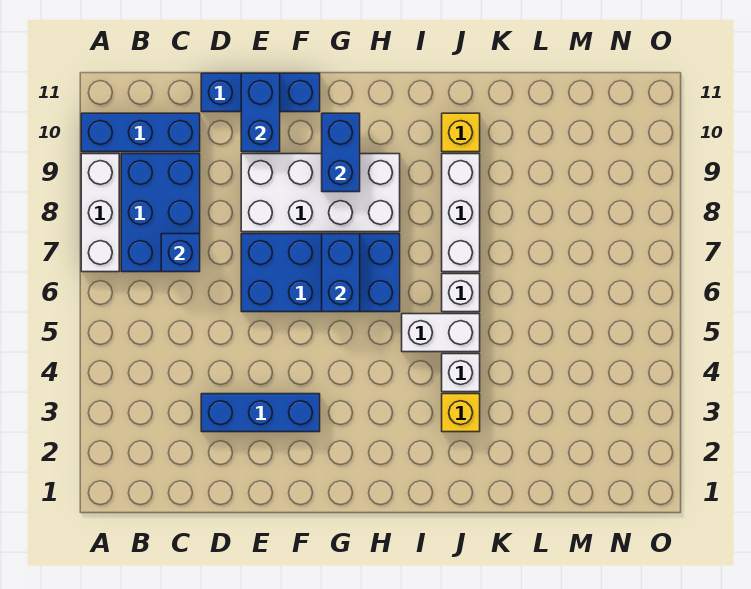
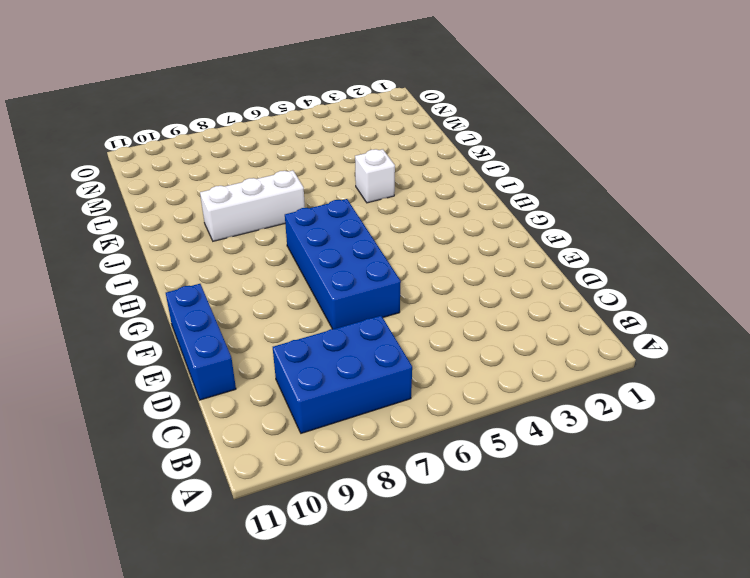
none -> white brick A7:A9 level 1
none -> blue brick A10:C10 level 1
none -> blue brick D3:F3 level 1

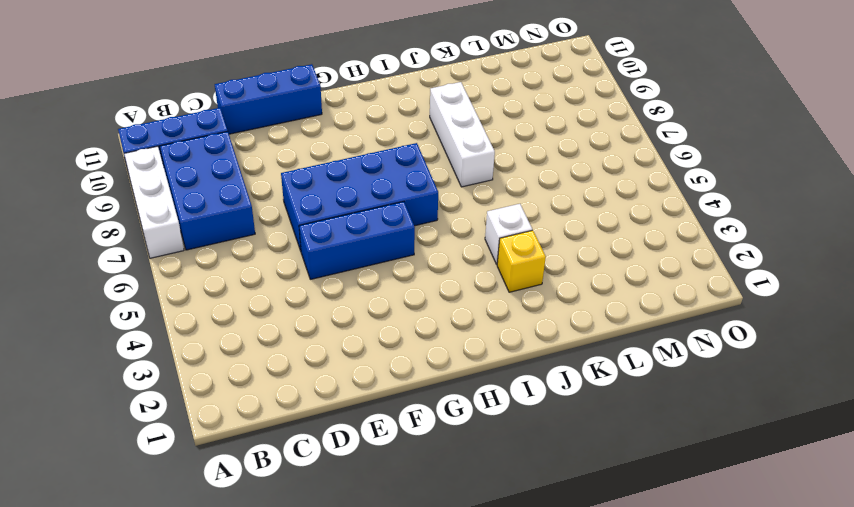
blue brick E5:G5 level 1 -> blue brick D3:F3 level 1
none -> white brick E8:H9 level 1
none -> white brick I5:J5 level 1
none -> white brick J6 level 1

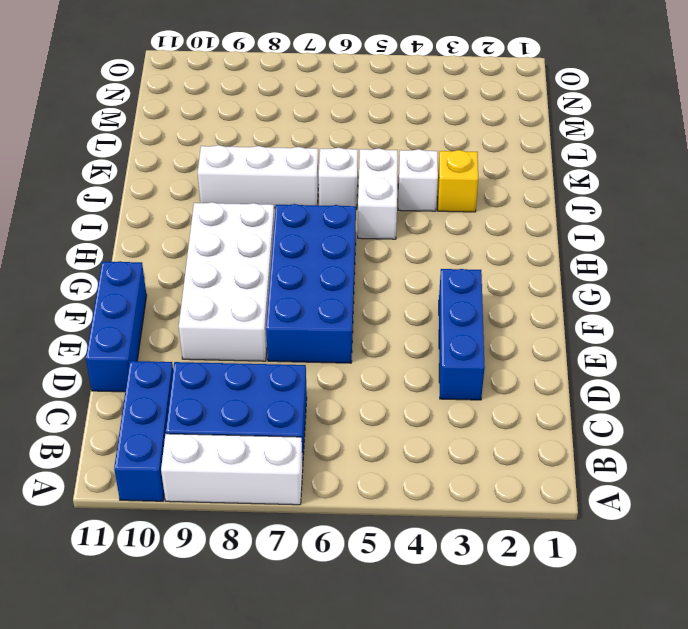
none -> yellow brick J10 level 1
none -> blue brick C7 level 2
none -> blue brick E10:E11 level 2

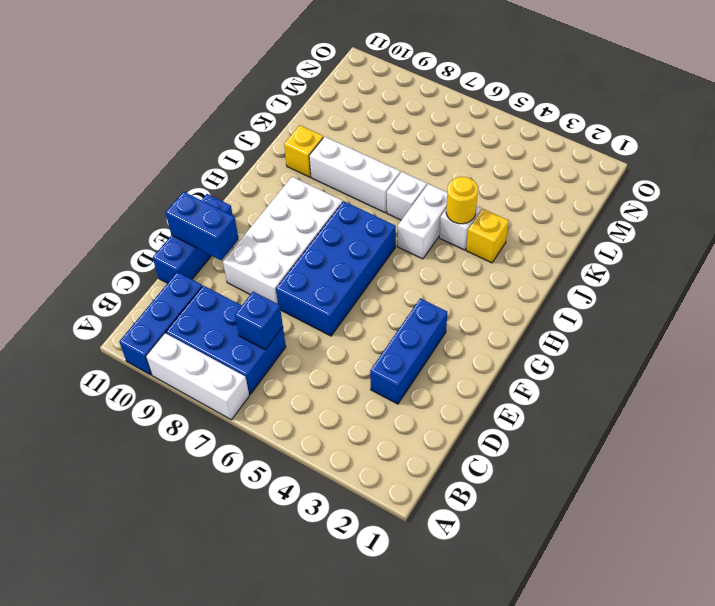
yellow round brick J4 level 2 -> none
none -> blue brick G6:G7 level 2
none -> blue brick G9:G10 level 2

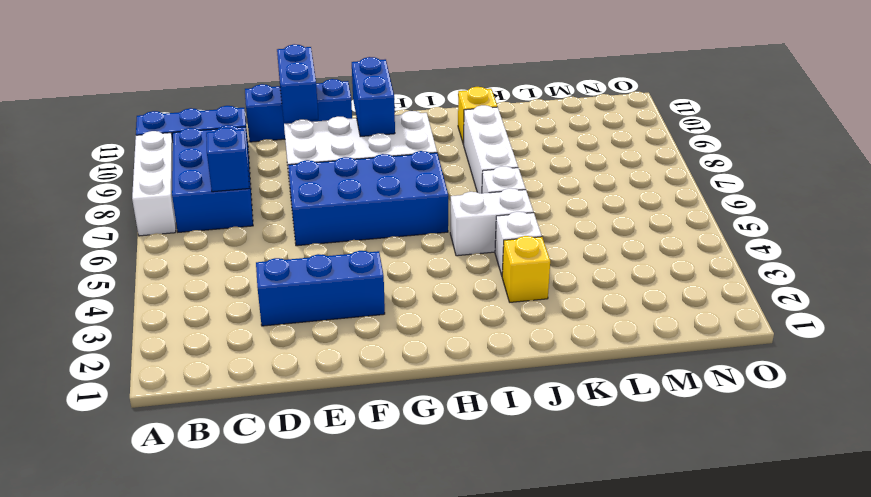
none -> blue brick G6:G7 level 2

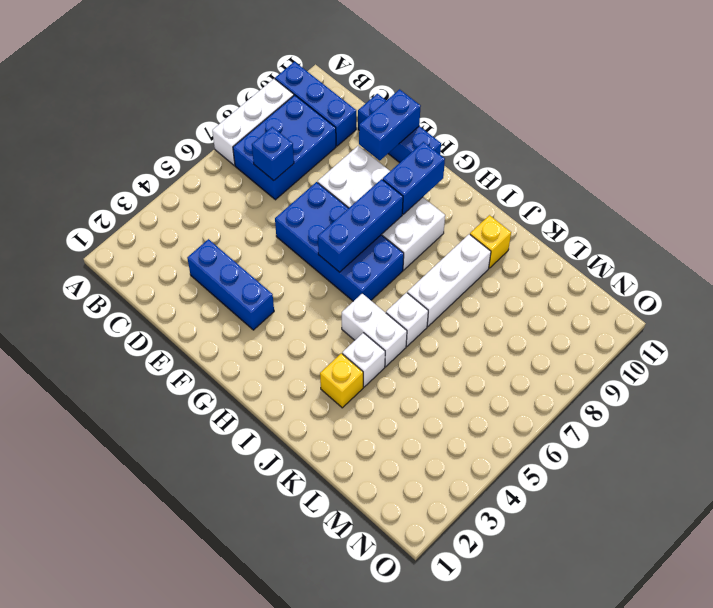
blue brick G6:G8 level 2 -> blue brick G6:G7 level 2

